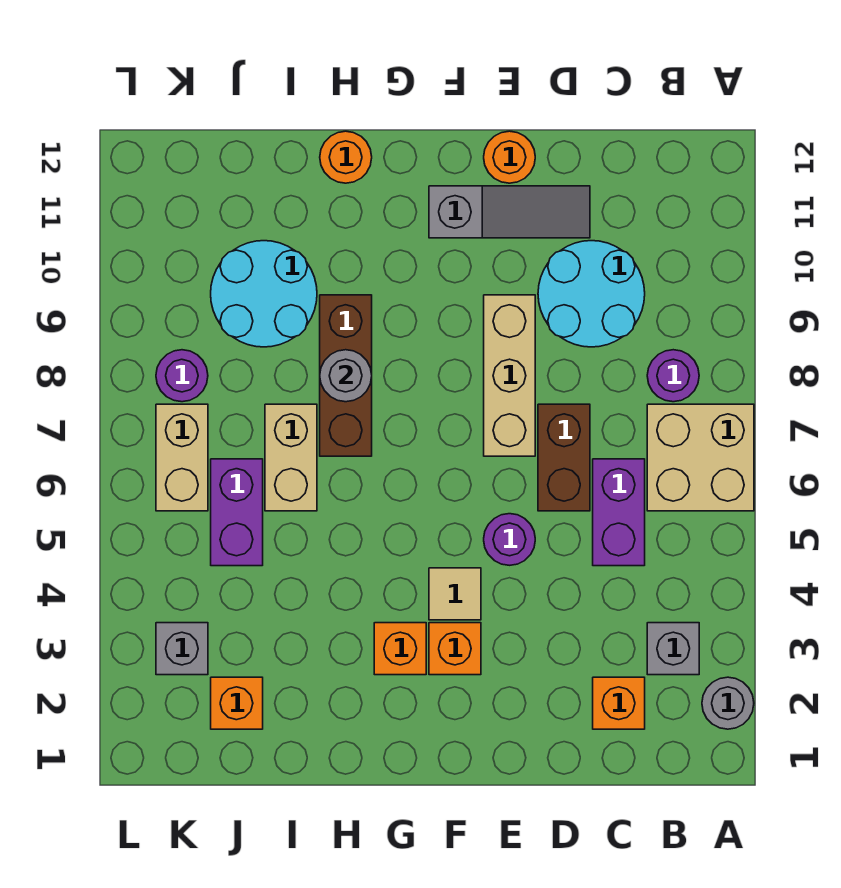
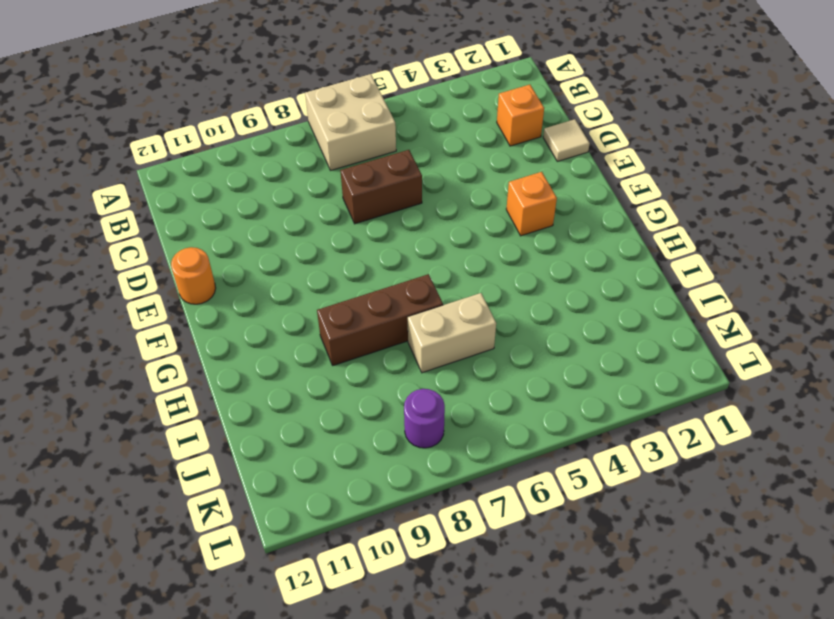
tan tile D1 level 1 -> tan tile F4 level 1
none -> grey round brick A2 level 1
none -> grey brick B3 level 1
none -> purple round brick B8 level 1

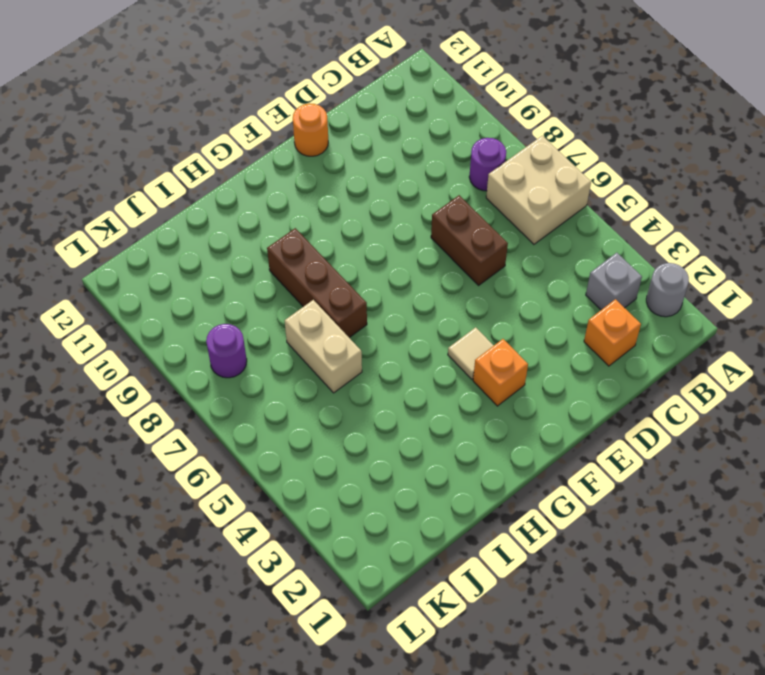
none -> purple brick C5:C6 level 1
none -> cyan round brick C9:D10 level 1
none -> grey slope D11:F11 level 1 top F

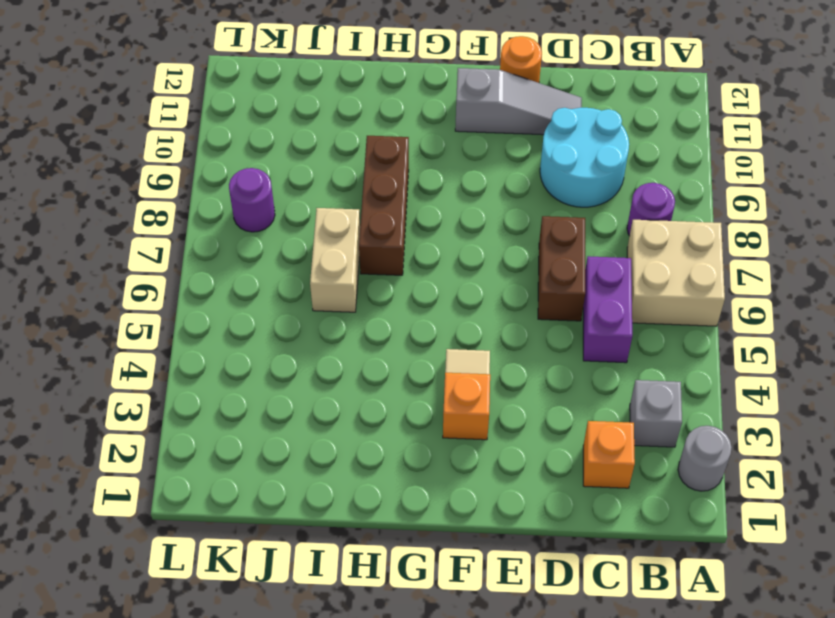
none -> purple round brick E5 level 1
none -> tan brick E7:E9 level 1
none -> orange brick G3 level 1

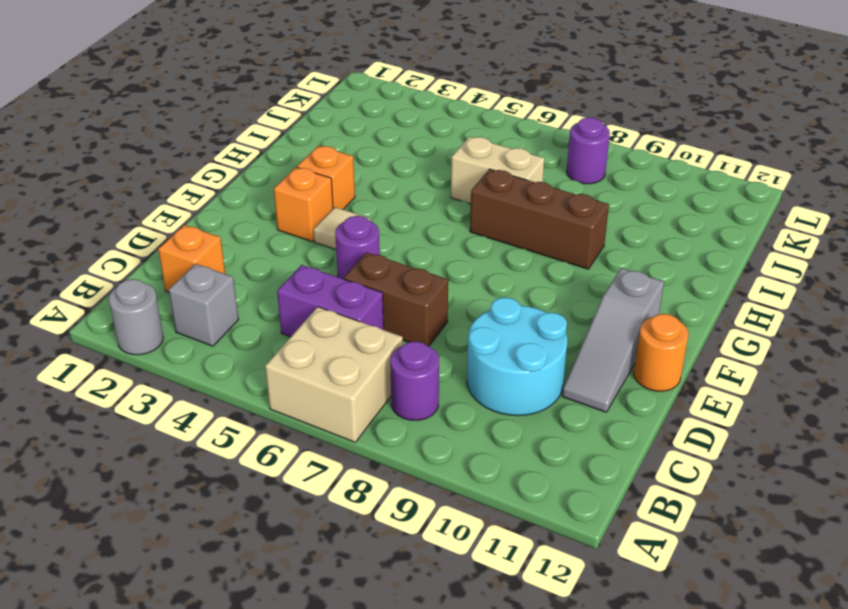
none -> tan brick E7:E9 level 1
none -> orange round brick H12 level 1
none -> cyan round brick I9:J10 level 1

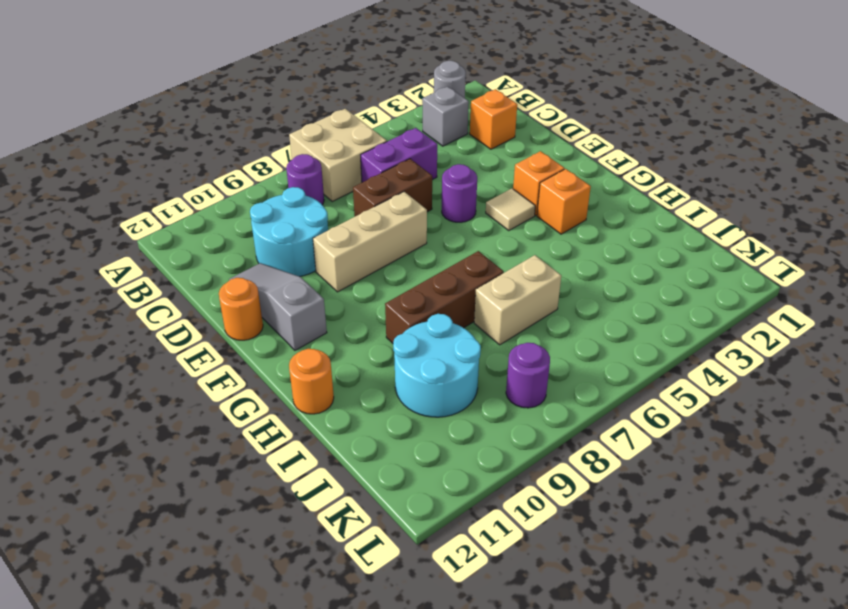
none -> orange brick J2 level 1
none -> purple brick J5:J6 level 1
none -> grey brick K3 level 1

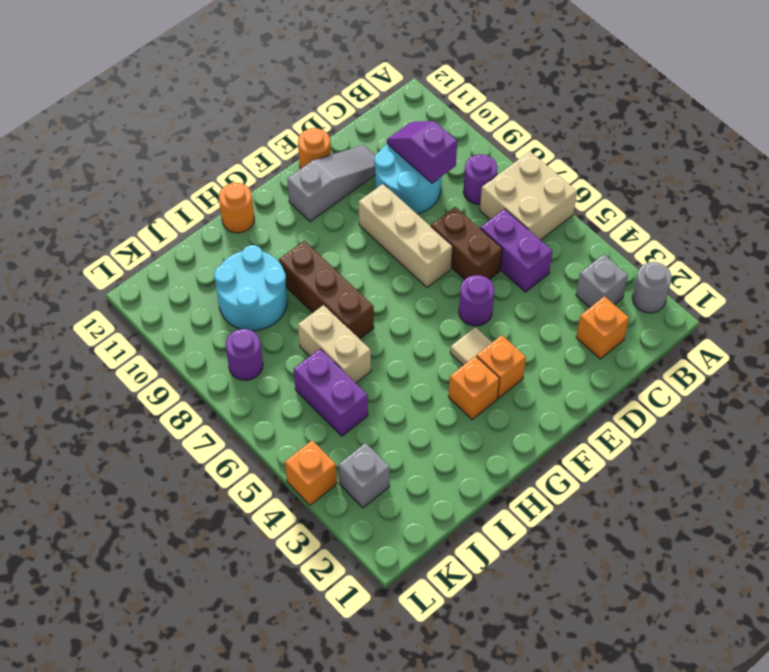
purple slope C9:C10 level 2 top 9 -> none
orange brick L4 level 1 -> orange brick J2 level 1
none -> tan brick K6:K7 level 1
none -> grey round brick H8 level 2

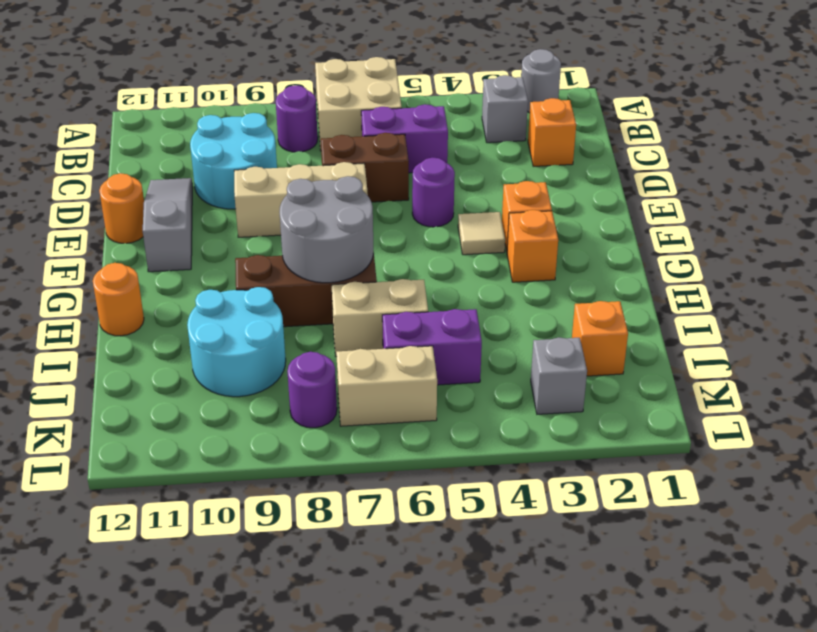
grey round brick G7:H8 level 2 -> grey round brick H8 level 2

